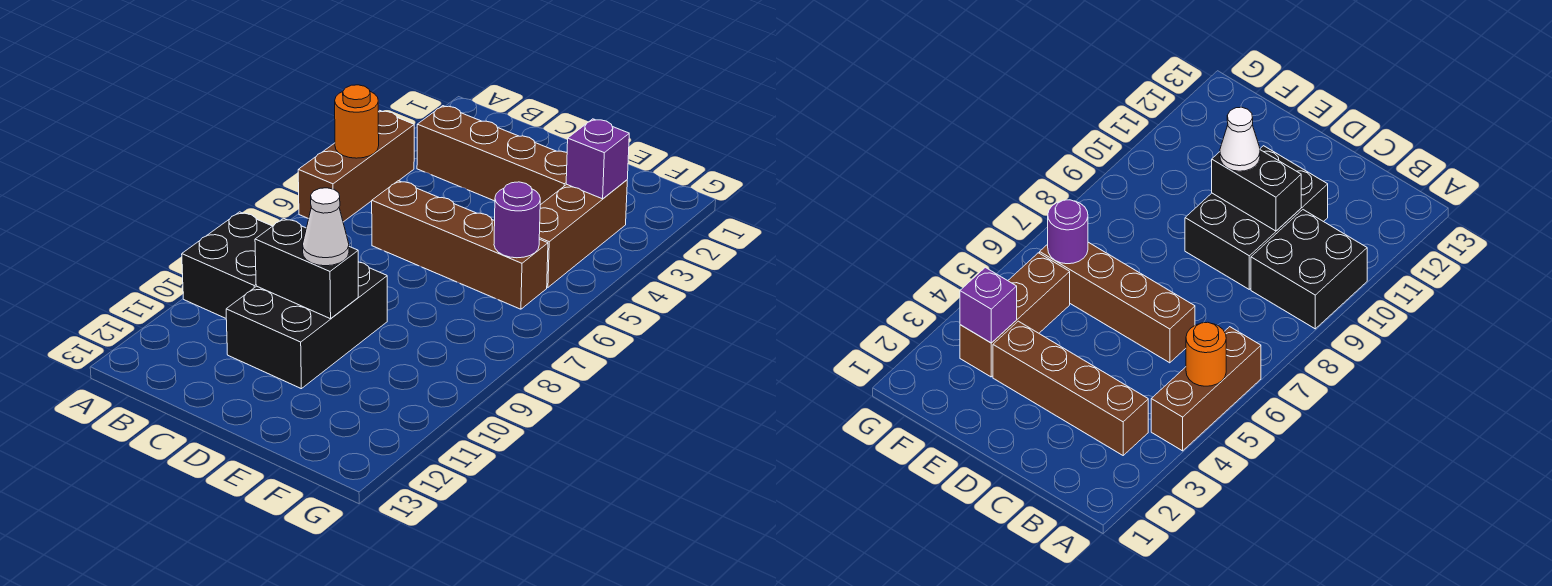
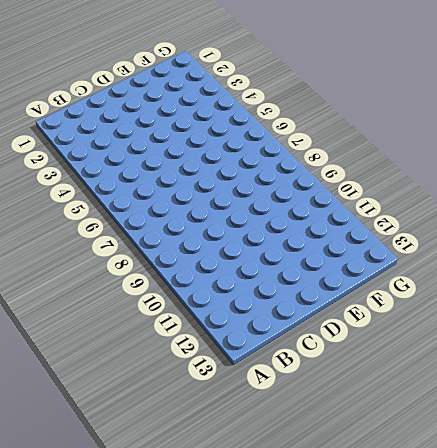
none -> brown brick A4:A6 level 1
none -> black brick A9:B10 level 1

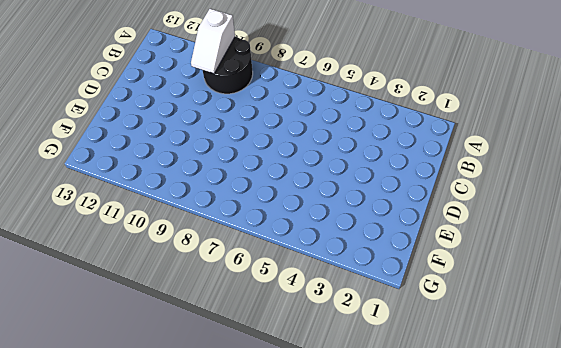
black round brick A9:B10 level 1 -> black brick A9:B10 level 1
white slope A10:B10 level 2 top A -> none
none -> brown brick A4:A6 level 1
none -> brown brick B3:E3 level 1

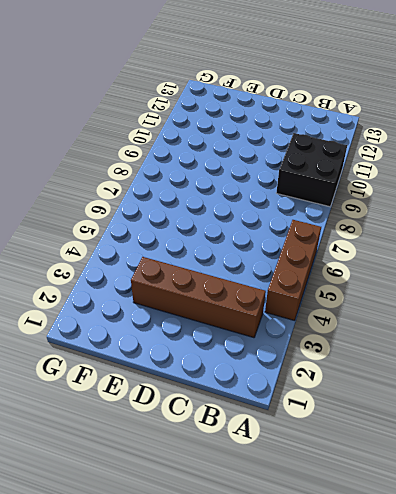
none -> brown brick C6:F6 level 1
none -> black brick C9:D11 level 1

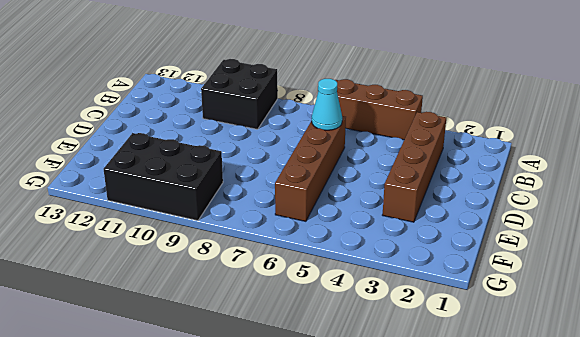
cyan cone C6 level 2 -> none
black brick F9:G11 level 1 -> black brick C9:D11 level 1
none -> brown brick F3:F5 level 1
none -> orange round brick A5 level 2

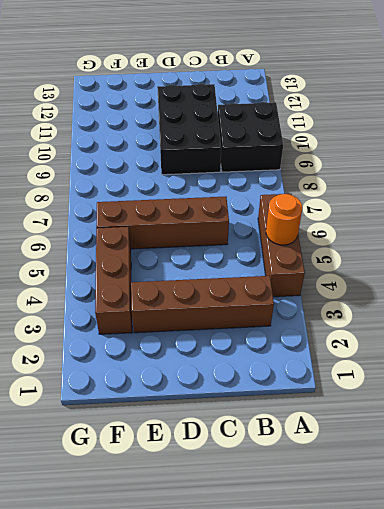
none -> black brick C10:D10 level 2
none -> purple brick F3 level 2

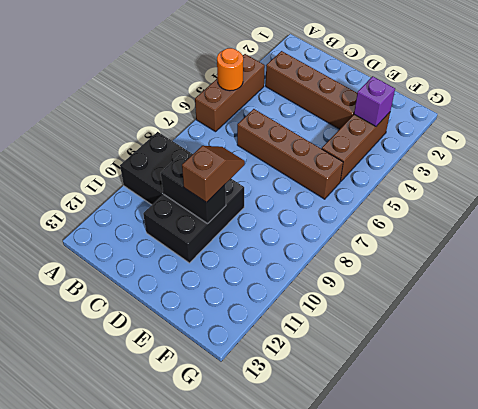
brown slope D9:D10 level 3 top 10 -> white cone D10 level 3
none -> purple round brick F6 level 2

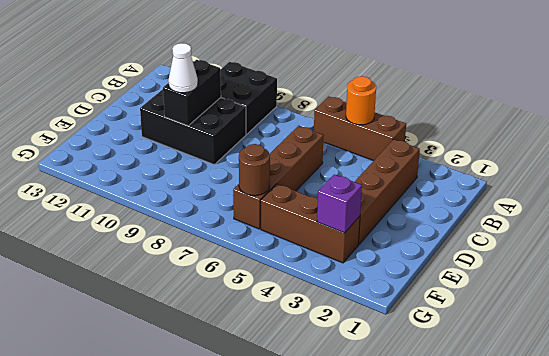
brown round brick F6 level 2 -> purple round brick F6 level 2

